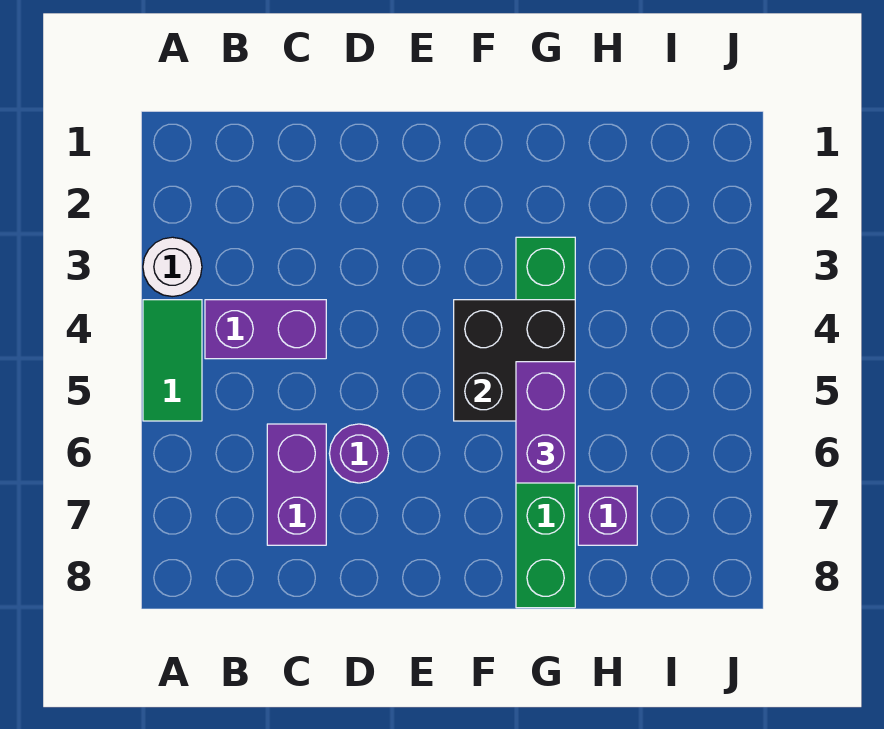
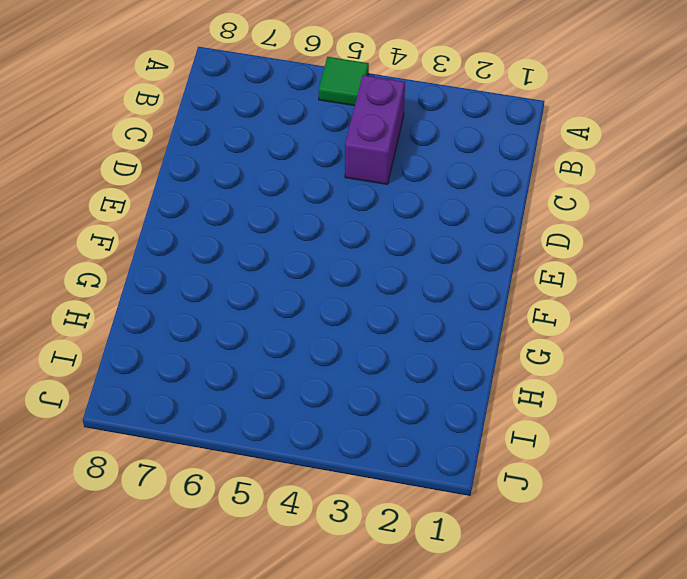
green tile A5 level 1 -> green tile A4:A5 level 1
none -> white round brick A3 level 1
none -> purple brick C6:C7 level 1

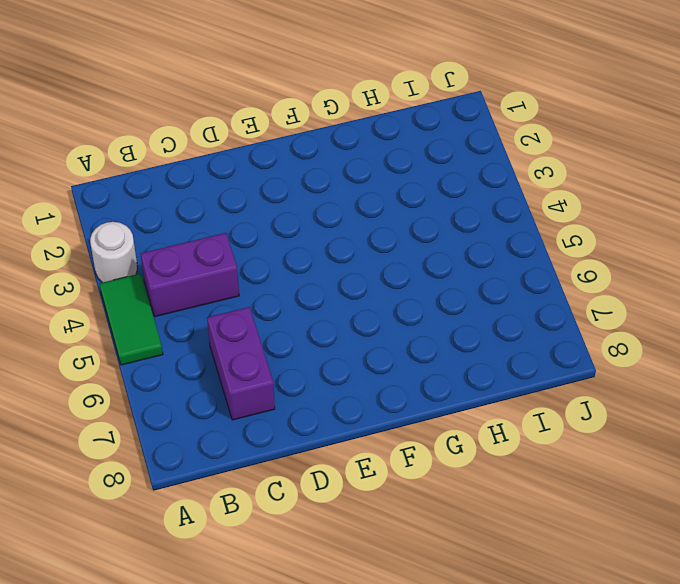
none -> purple round brick D6 level 1
none -> green brick G3:G8 level 1

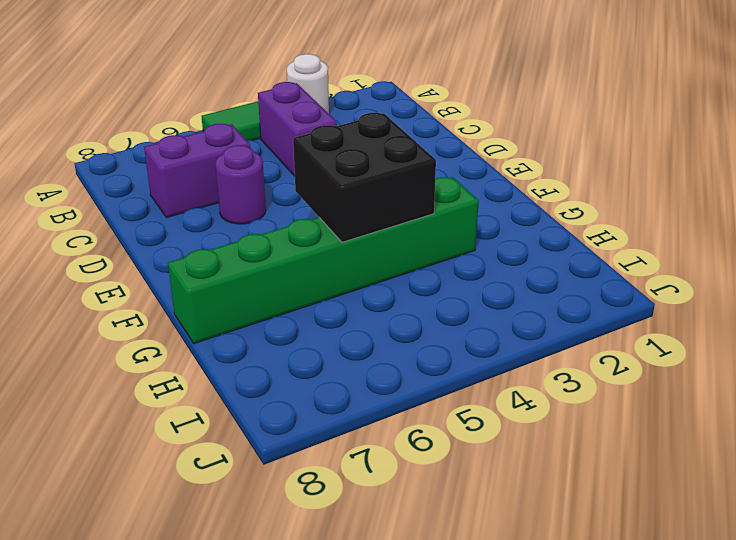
none -> purple brick H7 level 1
none -> purple brick G5:G6 level 3

